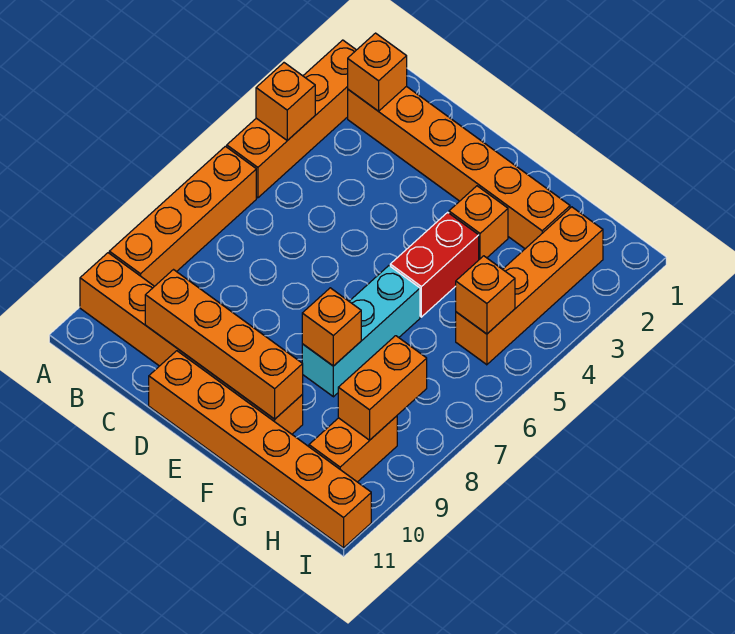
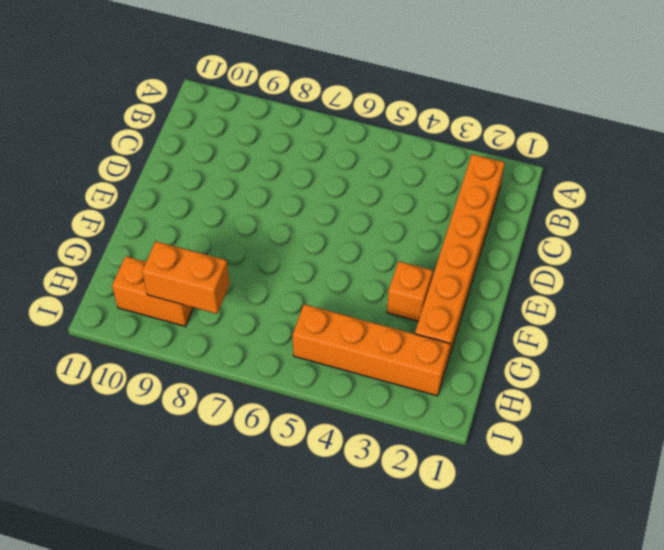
none -> orange brick A2:A5 level 1
none -> orange brick A6:A9 level 1
none -> orange brick A10:F10 level 1

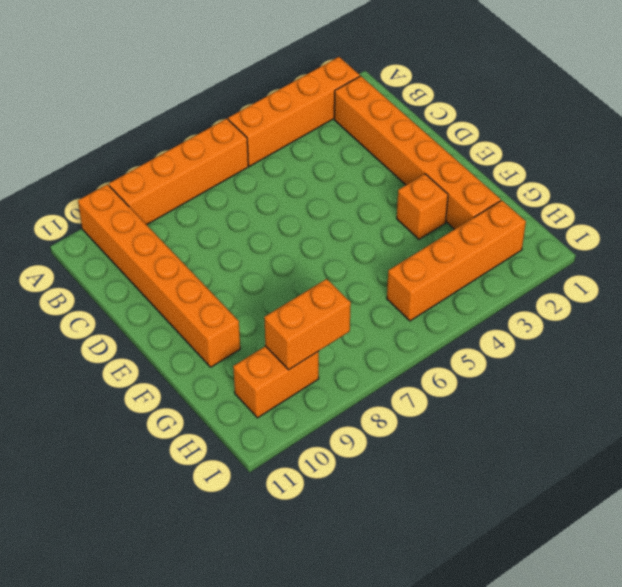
none -> orange brick D11:I11 level 1
none -> red brick F4:F5 level 1
none -> cyan brick F6:F8 level 1

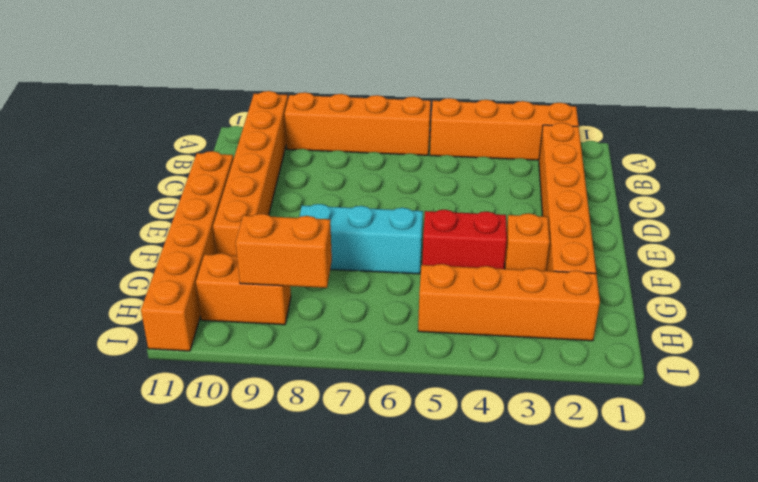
none -> orange brick A4 level 2
none -> orange brick B2 level 2
none -> orange brick C10:F10 level 2

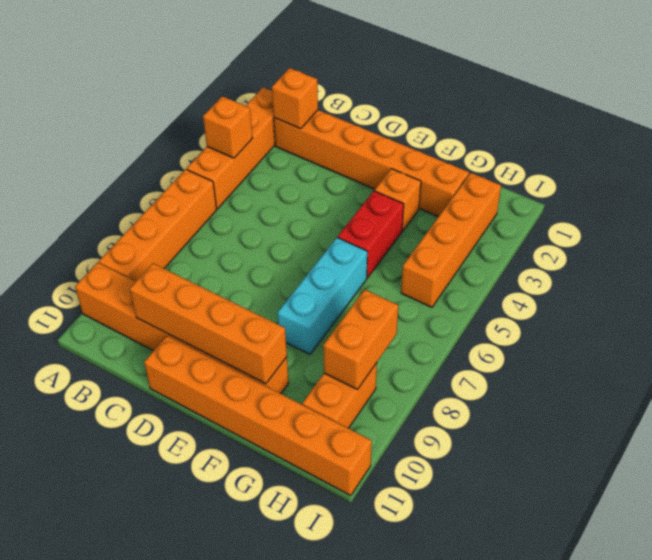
none -> orange brick F8 level 2
none -> orange brick H5 level 2

